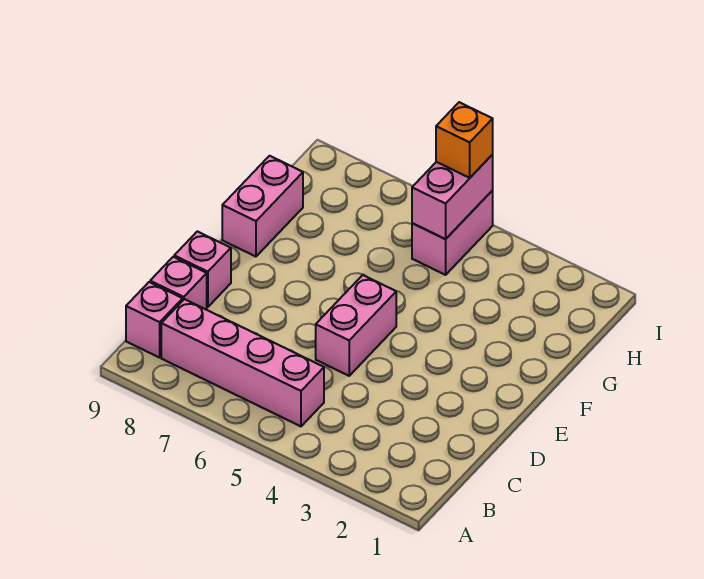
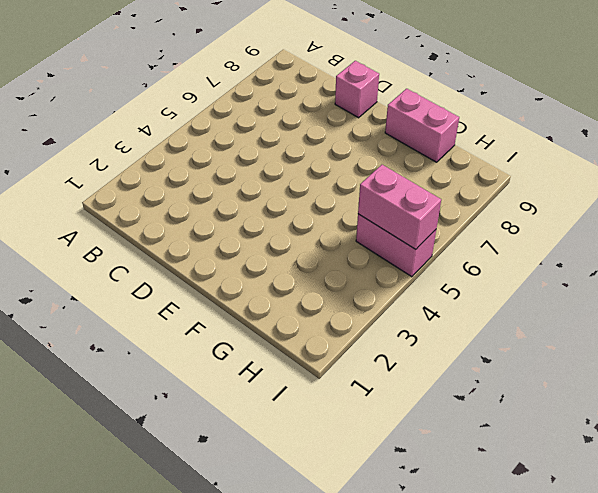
none -> pink brick B5:B8 level 1
none -> pink brick B9 level 1

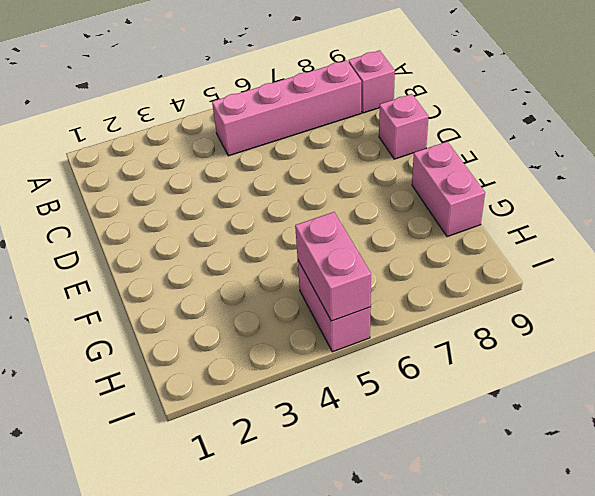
none -> pink brick C9 level 1
none -> pink brick D5:E5 level 1

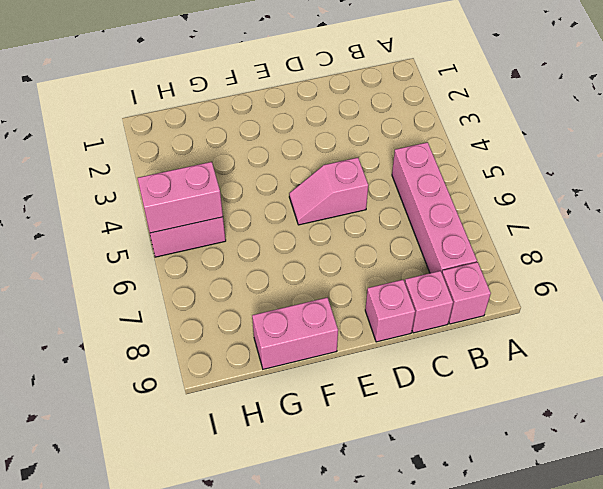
pink slope D5:E5 level 1 top D -> pink brick D5:E5 level 1
none -> orange brick I5 level 3

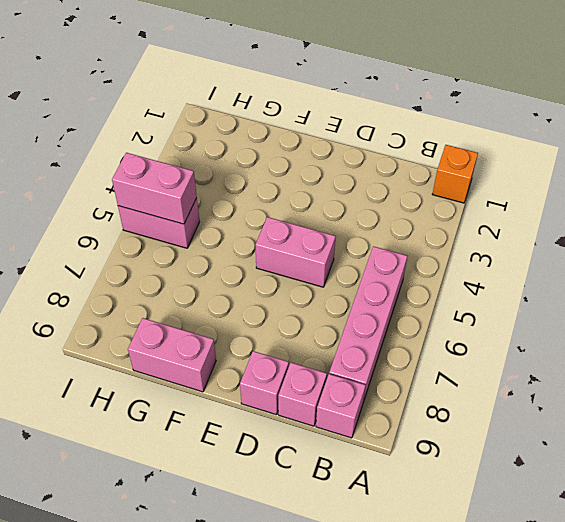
orange brick A1 level 1 -> orange brick I5 level 3

